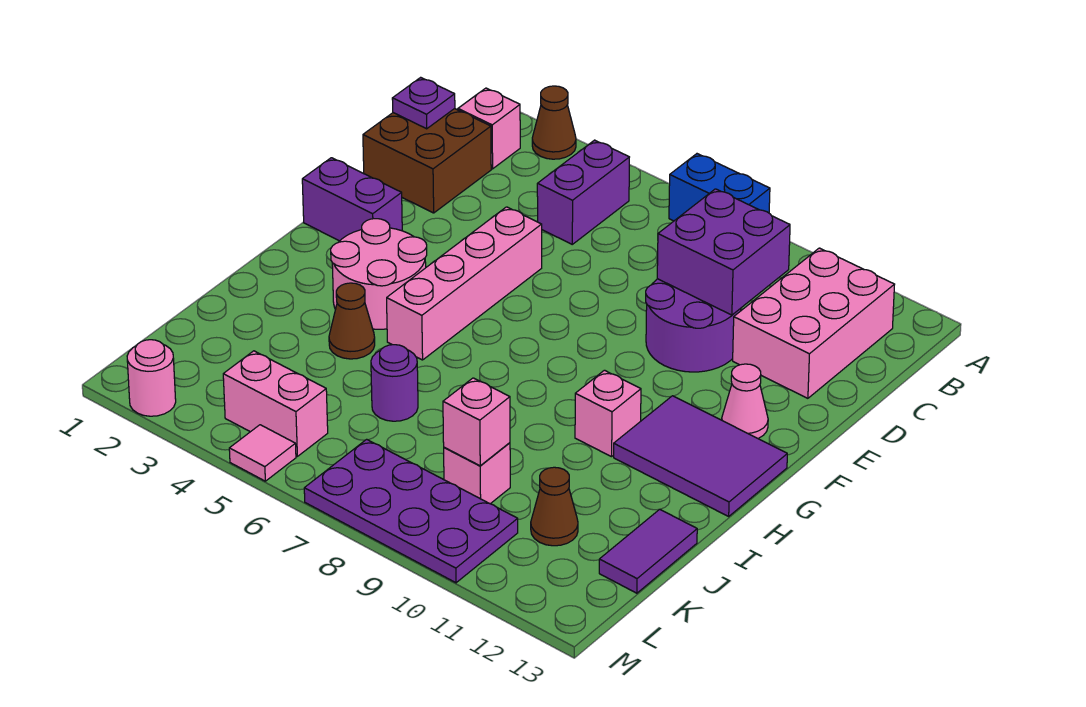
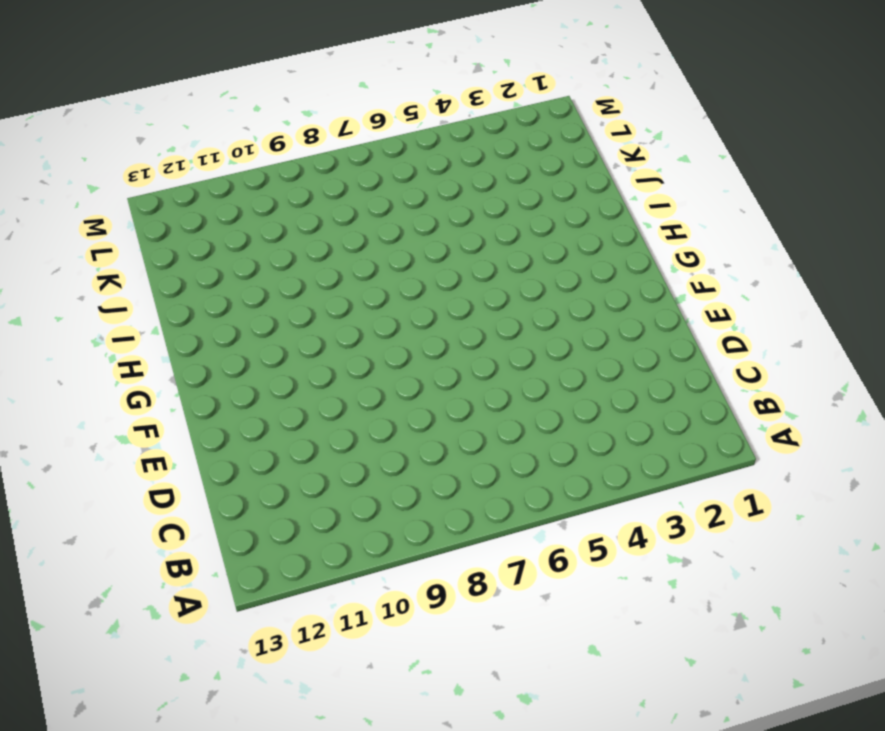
none -> brown cone A3 level 1
none -> blue brick A7:A8 level 1
none -> pink brick B2 level 1

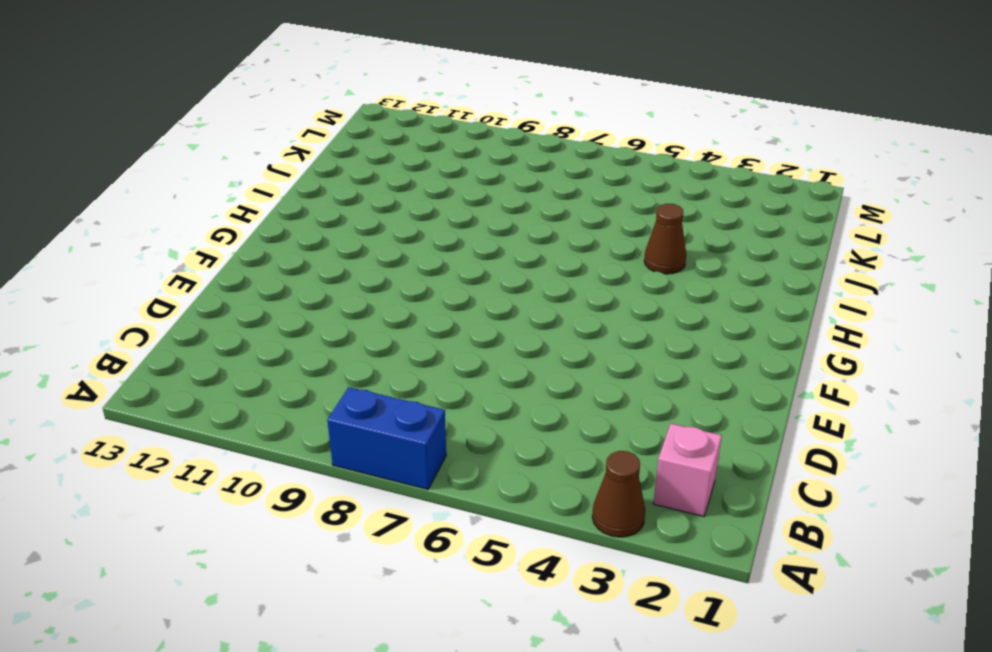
none -> purple brick B5:C5 level 1
none -> pink brick B11:D12 level 1
none -> brown brick C1:D2 level 1

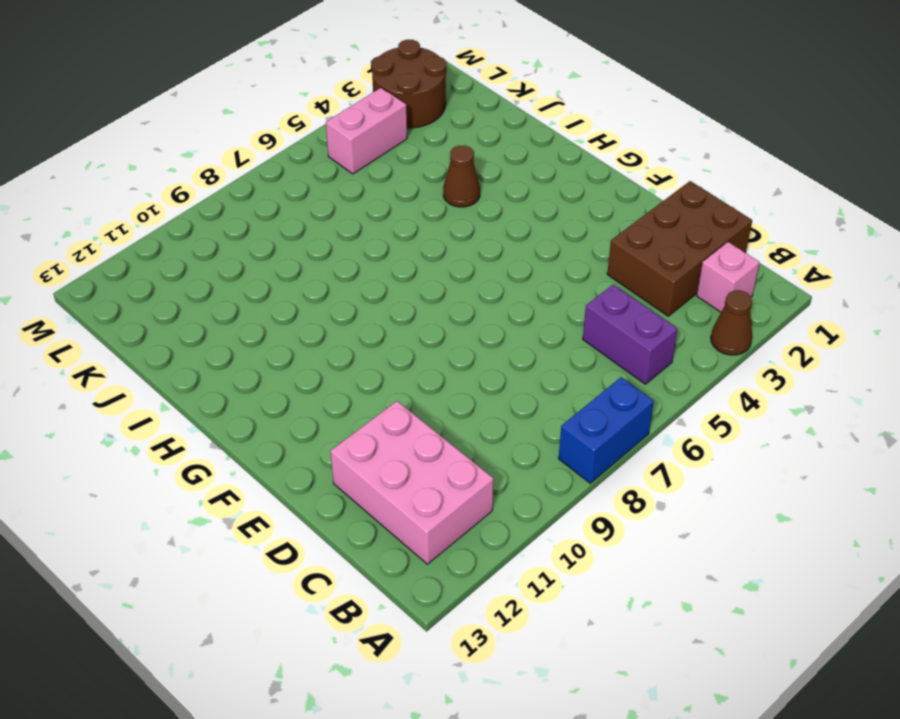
brown brick C1:D3 level 1 -> brown brick C1:D2 level 1
brown round brick L2:M3 level 1 -> pink round brick M2 level 1
none -> purple round brick D9:E10 level 1
none -> pink brick E5:H5 level 1
none -> purple brick F1:F2 level 1

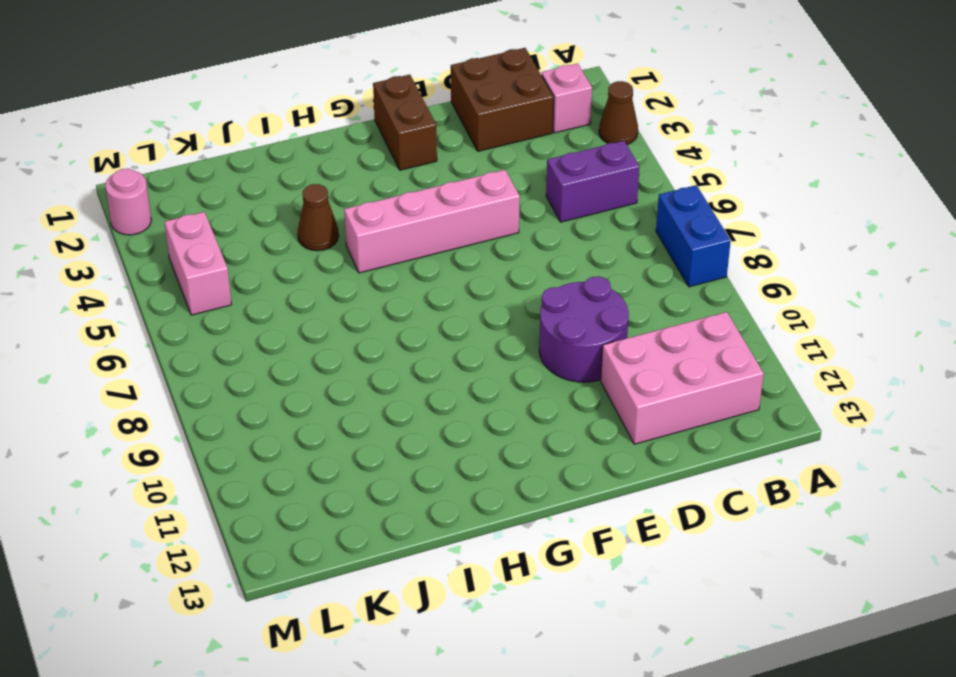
brown brick F1:F2 level 1 -> purple brick F1:F2 level 1
none -> pink cone F12 level 1
none -> pink round brick G3:H4 level 1
none -> purple tile G11:H13 level 1

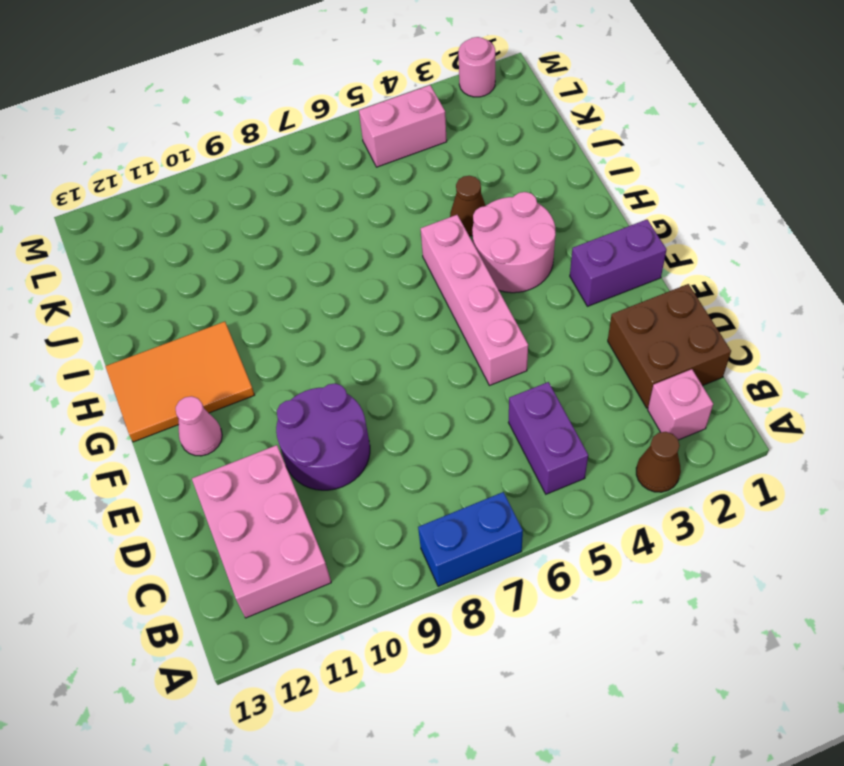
orange tile G11:H13 level 1 -> purple tile G11:H13 level 1
none -> pink brick H10 level 1
none -> purple round brick J6 level 1
none -> purple tile J13:K13 level 1

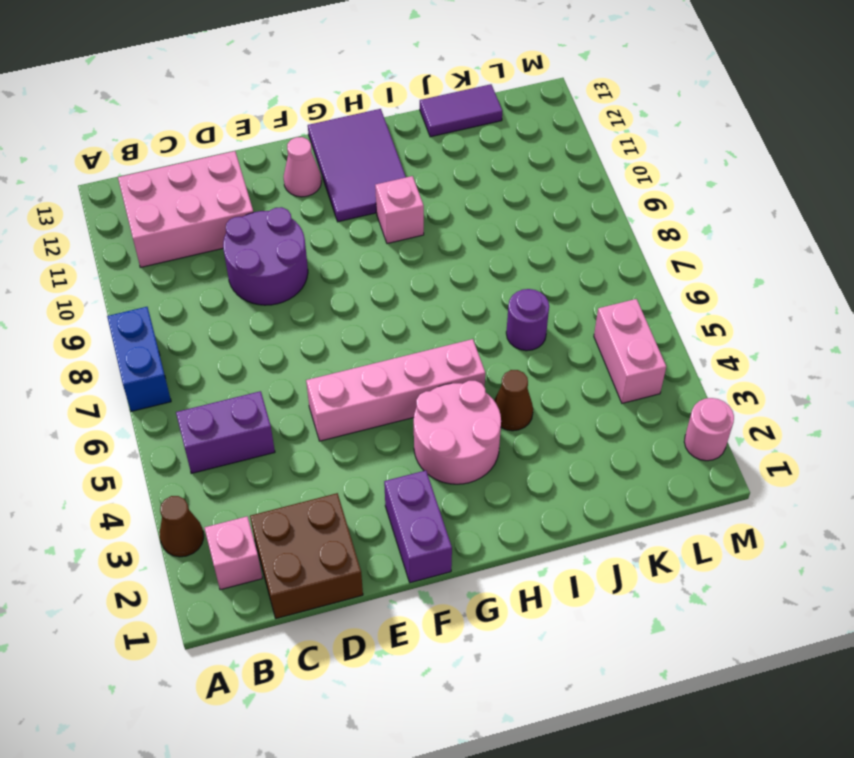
none -> pink brick K9 level 1
none -> brown cone K11 level 1
none -> purple plate L7:M10 level 1

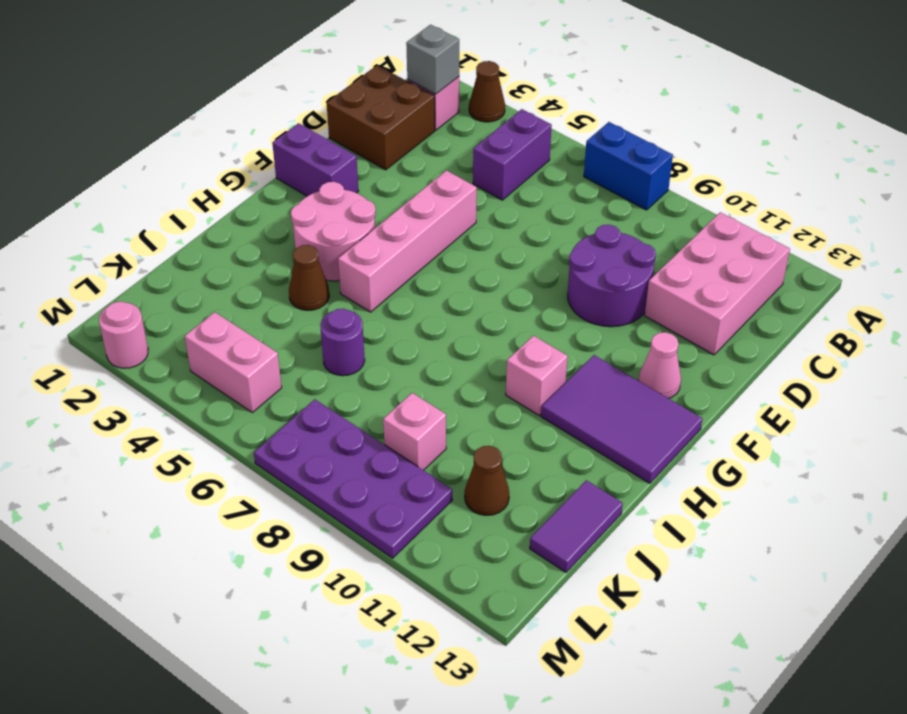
grey brick B2 level 2 -> none
none -> pink tile M5 level 1
none -> purple plate C1 level 2
none -> purple brick C9:D10 level 2

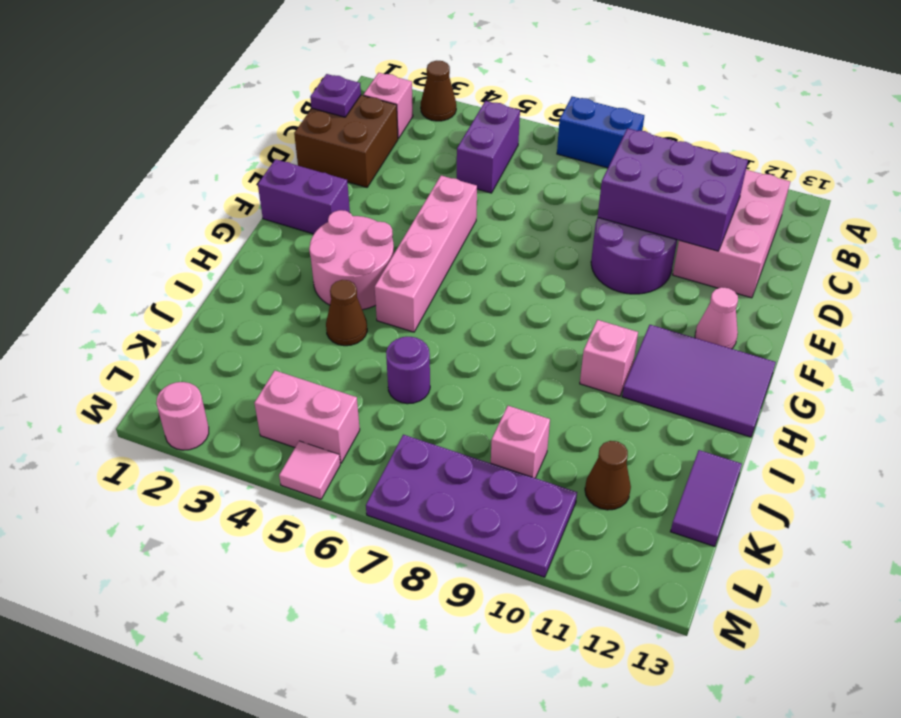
purple brick C9:D11 level 2 -> purple brick C9:D10 level 2
none -> pink brick K9 level 2

